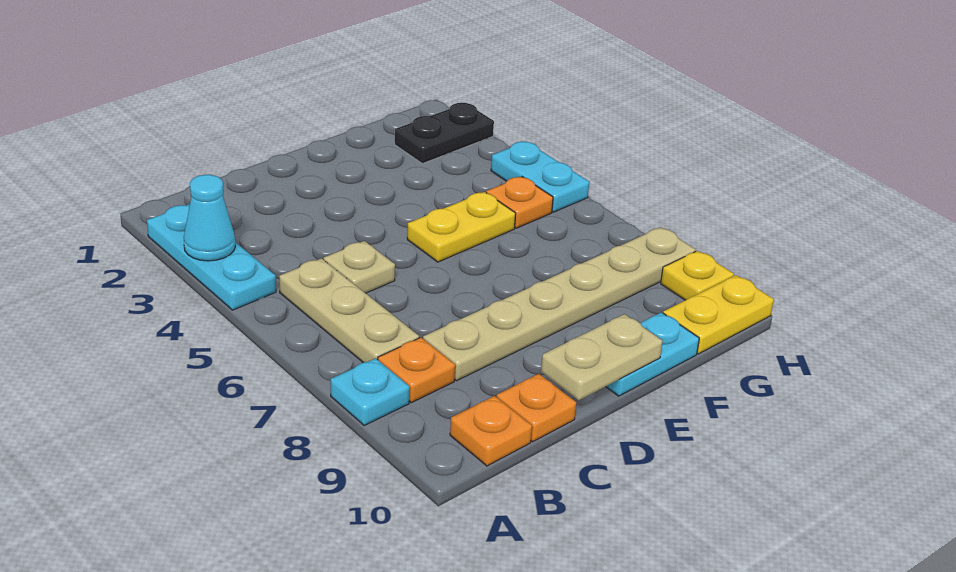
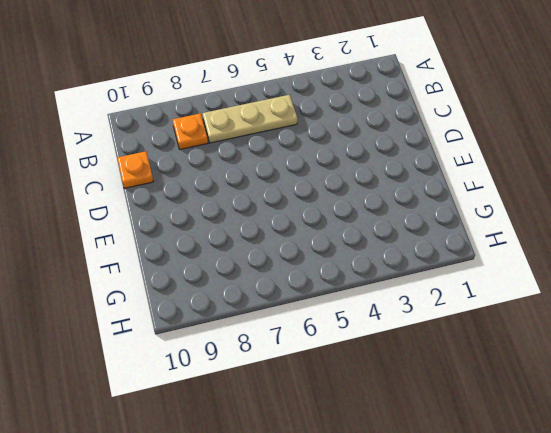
none -> cyan plate A2:A4 level 1
none -> cyan plate A8 level 1
none -> orange plate B10 level 1

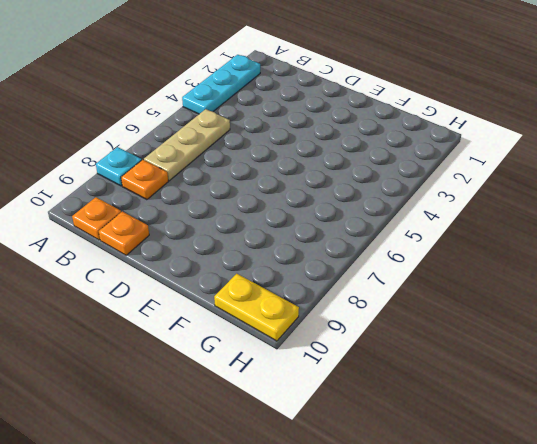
none -> tan plate C5 level 1
none -> tan plate C8:H8 level 1
none -> yellow plate E5:F5 level 1

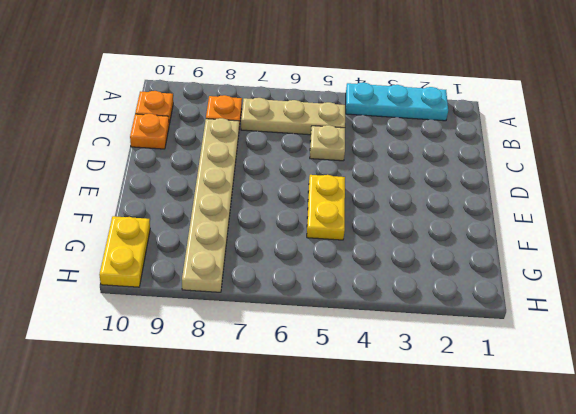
none -> cyan plate A8 level 1
none -> cyan plate E10:F10 level 1
none -> black plate G2:H2 level 1

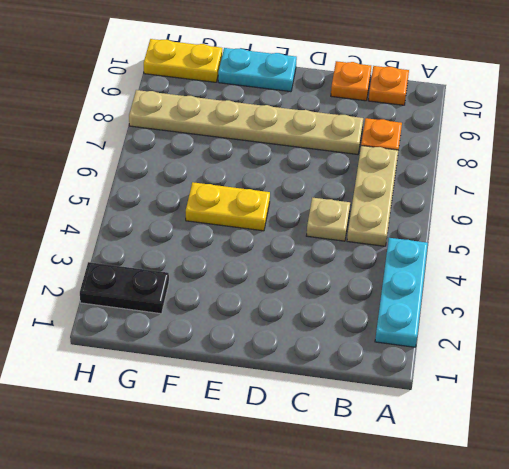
none -> cyan plate A8 level 1
none -> orange plate G5 level 1
none -> cyan plate H4:H5 level 1

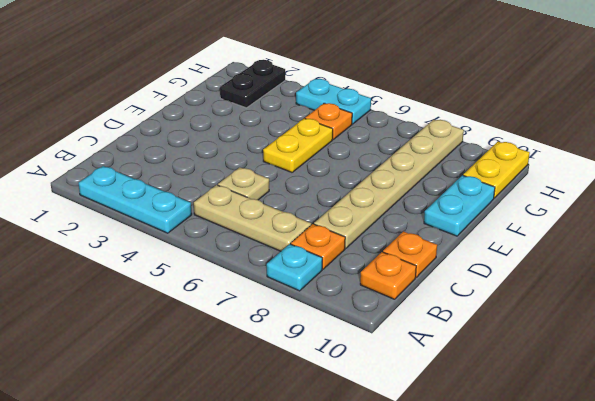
none -> yellow plate H9 level 1
none -> cyan cone A3 level 2
none -> tan plate D10:E10 level 2

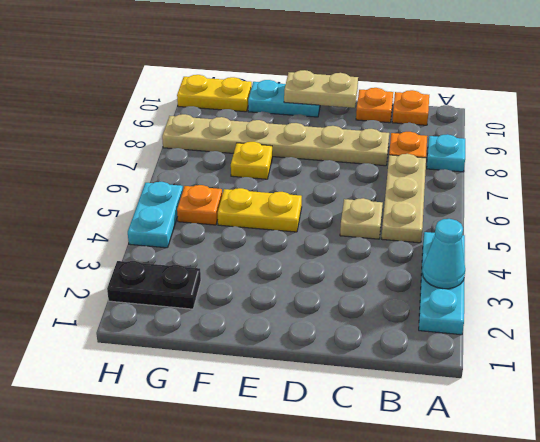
yellow plate F7 level 1 -> yellow plate H9 level 1

